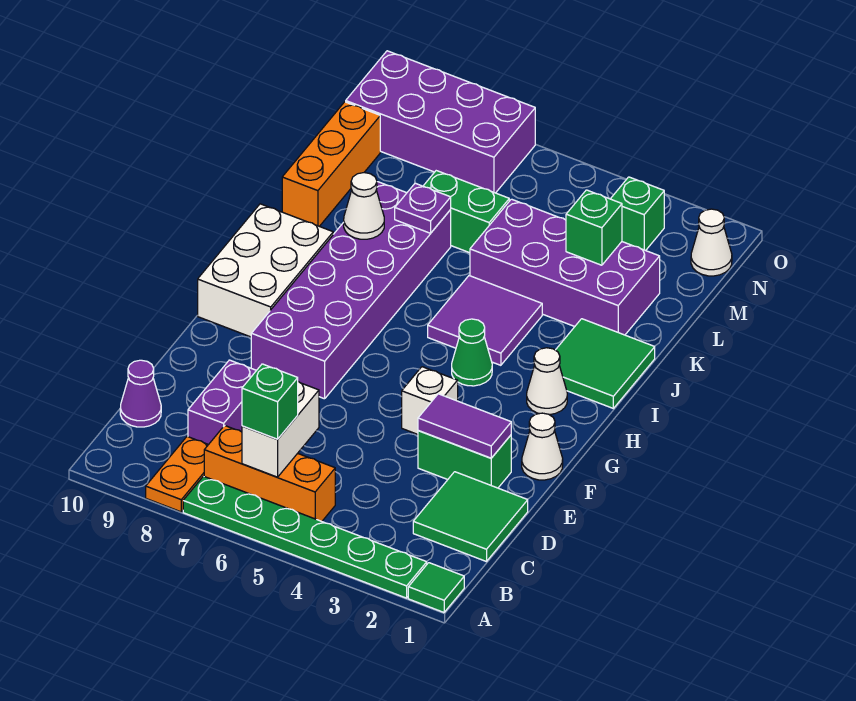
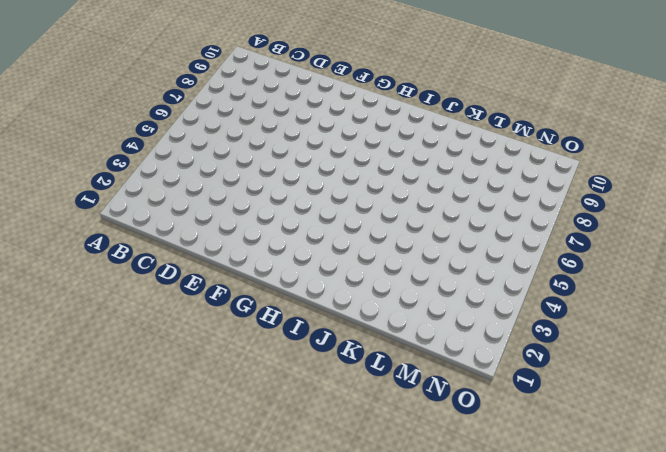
none -> green tile A1 level 1
none -> green plate A2:A7 level 1
none -> orange plate A8:B8 level 1

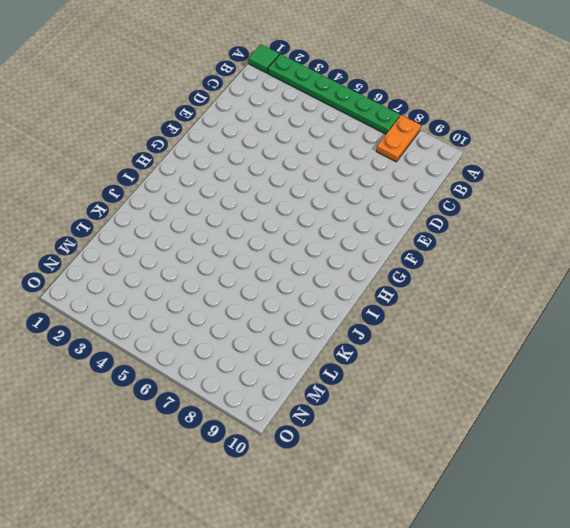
none -> orange brick B5:B7 level 1
none -> green tile C1:D2 level 1
none -> purple brick C8:D8 level 1

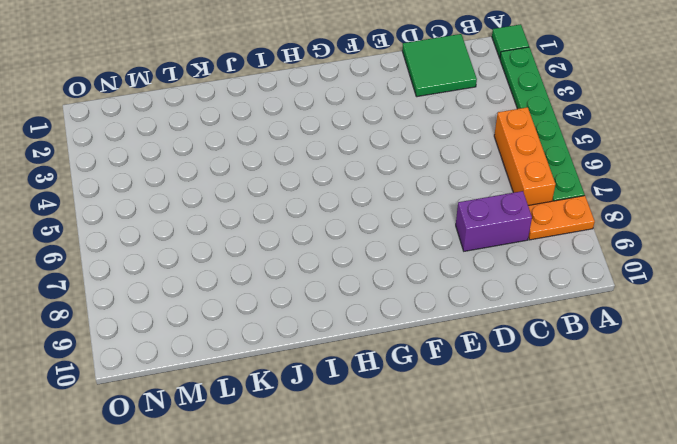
none -> purple cone C10 level 1
none -> green brick E2:E3 level 1
none -> white cone F1 level 1

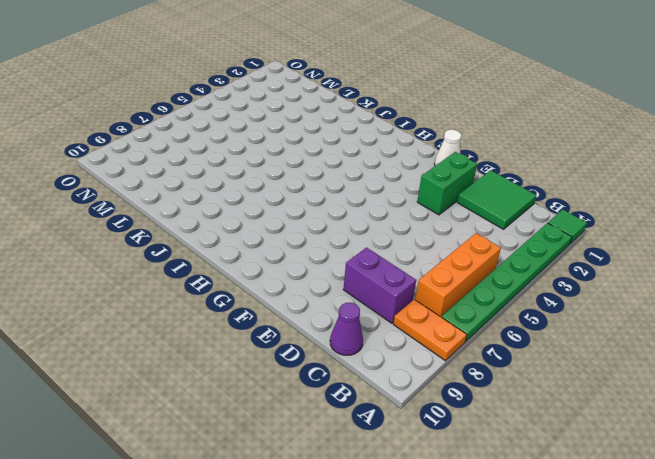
none -> white brick F4 level 1
none -> purple brick F7:K8 level 1
none -> white brick G9:I10 level 1

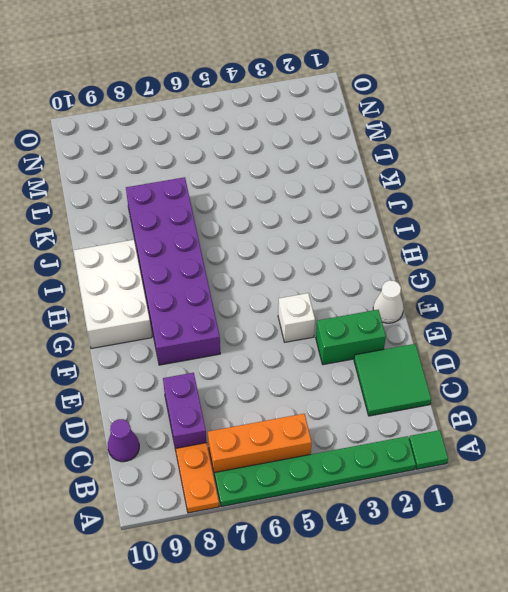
none -> white cone H2 level 1
none -> green cone H4 level 1
none -> green tile I1:J2 level 1

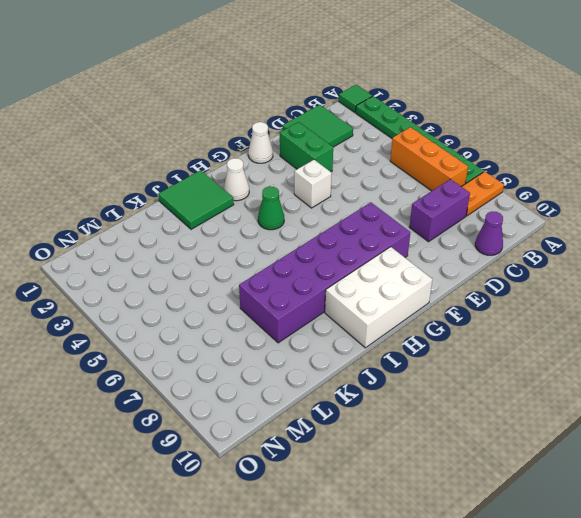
none -> purple tile I4:J5 level 1
none -> purple brick K2:L5 level 1
none -> orange brick K10:M10 level 1

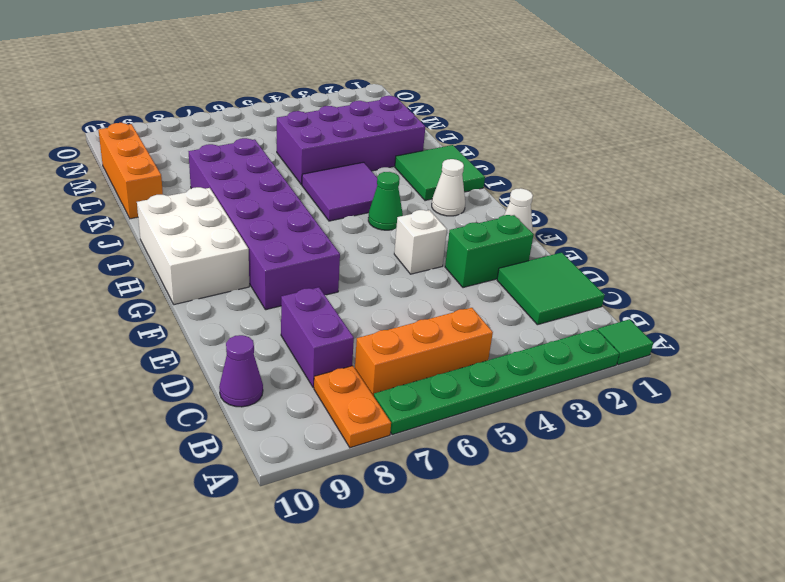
none -> green brick L6:L7 level 1
none -> white cone N1 level 1
none -> green brick N3 level 1

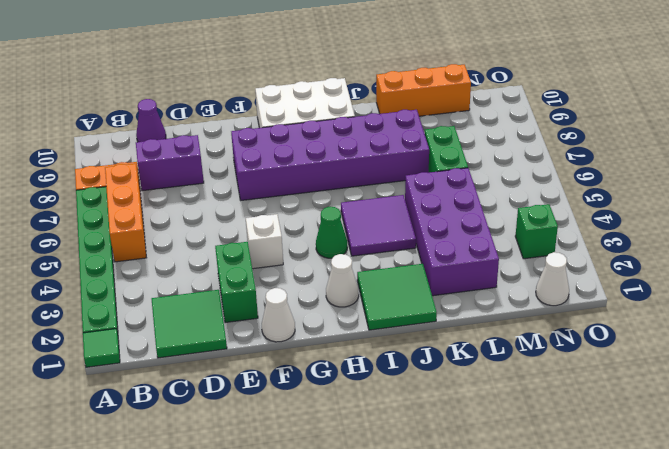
none -> purple brick N7:O10 level 1
none -> white brick B6:C6 level 2
none -> purple tile E2:E3 level 2

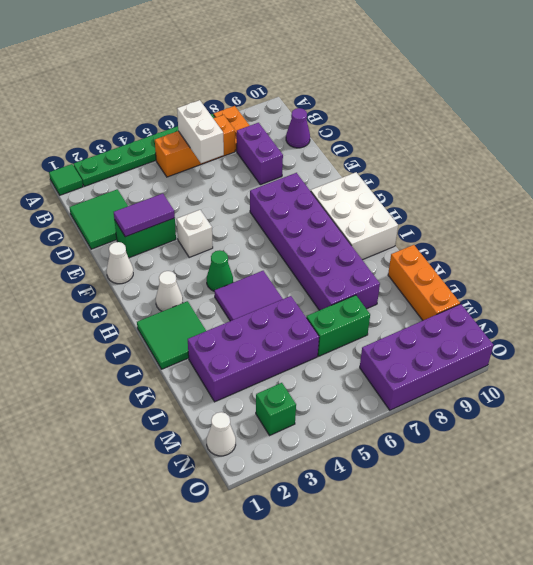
none -> white cone J8 level 2
none -> purple plate K7 level 2
none -> green brick L3 level 2

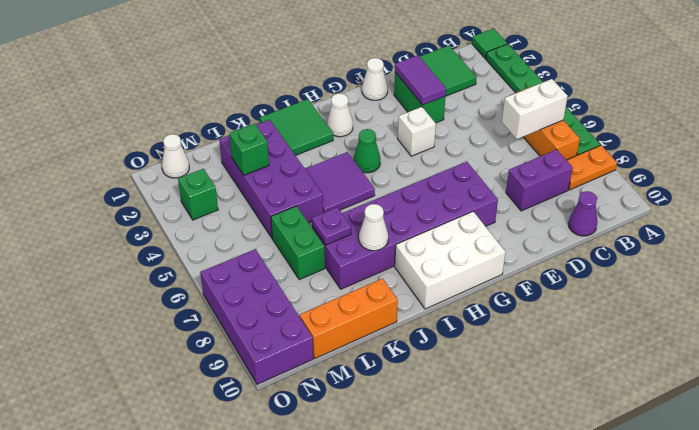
none -> green brick B6 level 3

